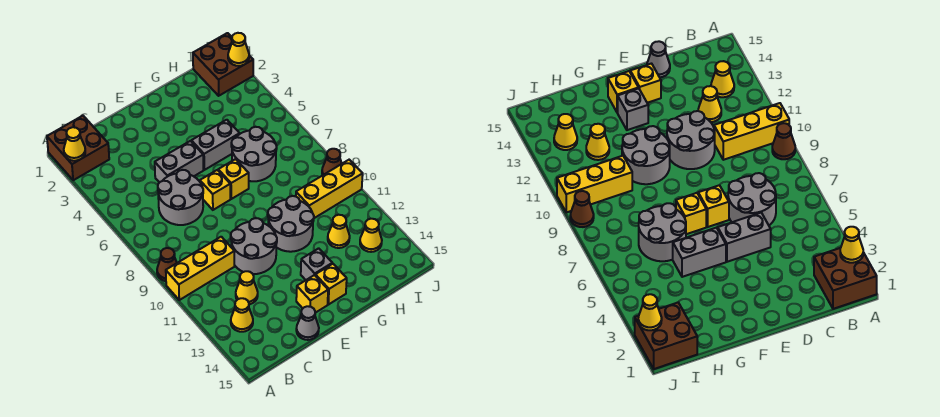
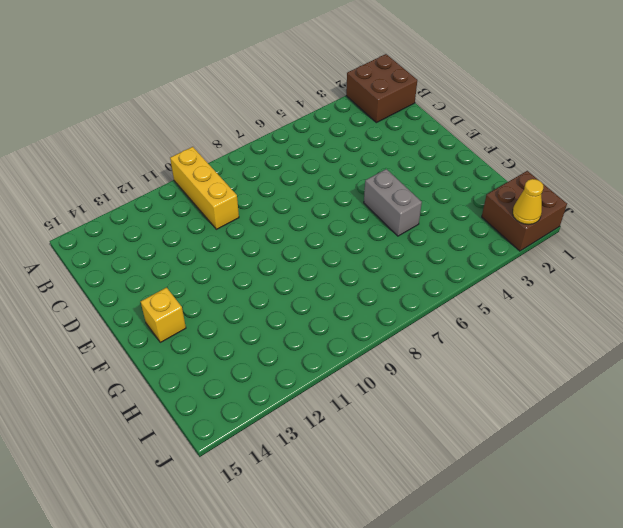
none -> brown cone A9 level 1
none -> yellow cone B13 level 1
none -> grey round brick C6:D7 level 1

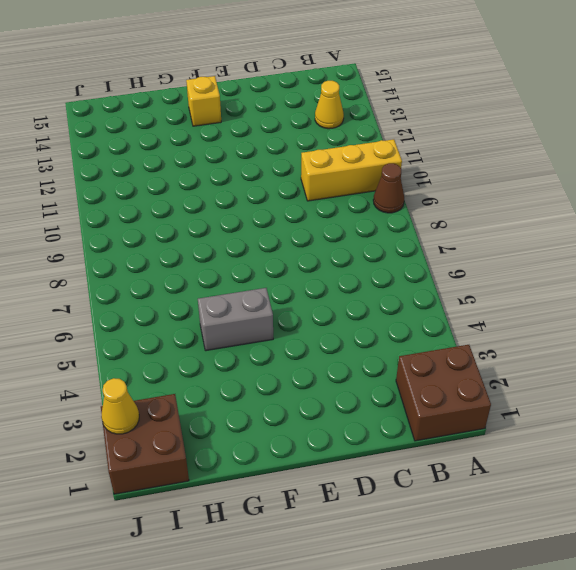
none -> grey round brick C6:D7 level 1
none -> yellow cone C12 level 1
none -> grey brick D5:E5 level 1

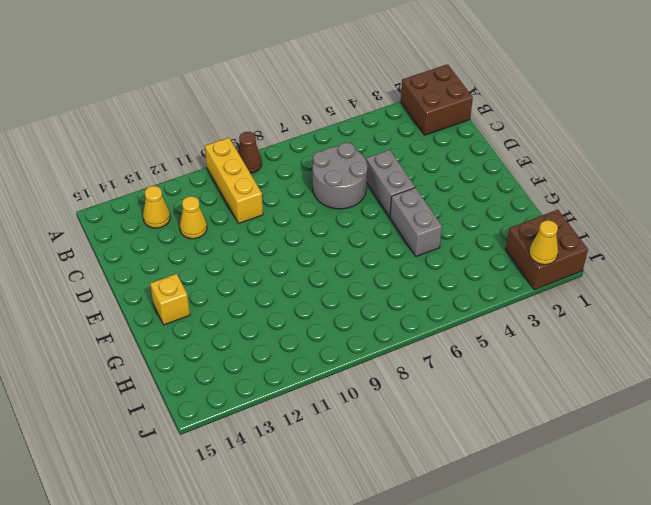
none -> grey round brick D10:E11 level 1
none -> grey cone D15 level 1
none -> yellow brick E7 level 1

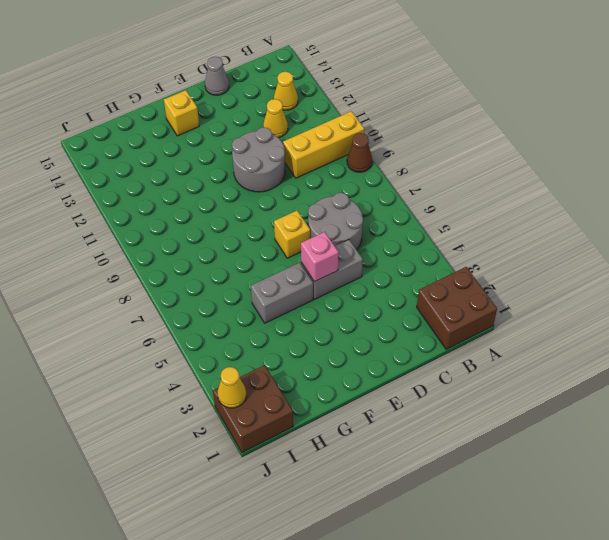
pink brick E5 level 2 -> none
none -> yellow brick E14 level 1
none -> yellow brick F7 level 1
none -> grey round brick F10:G11 level 1

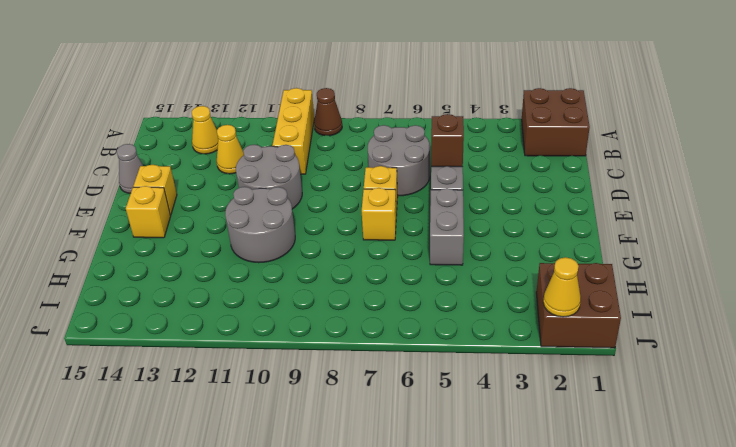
brown brick D5 level 2 -> none
none -> grey brick F13 level 1
none -> grey round brick G6:H7 level 1
none -> yellow brick H10:J10 level 1

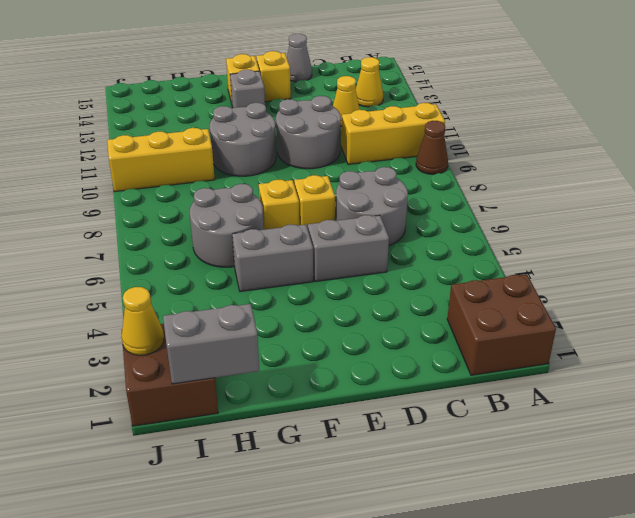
grey brick H1:I1 level 2 -> none
none -> yellow cone H12 level 1
none -> yellow cone I13 level 1
none -> brown cone J9 level 1

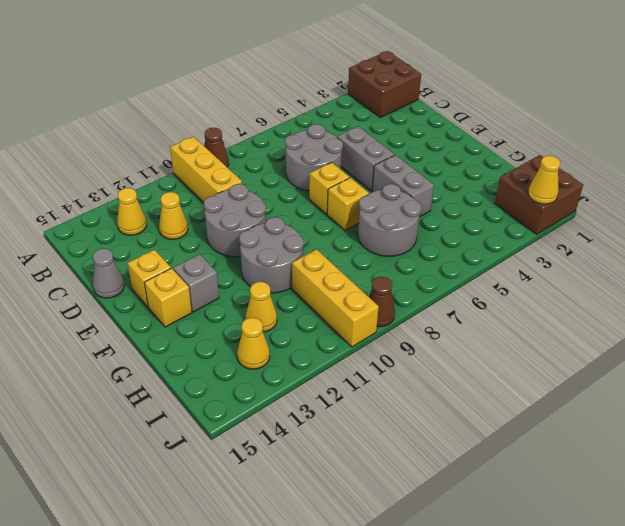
none -> yellow cone A2 level 2

